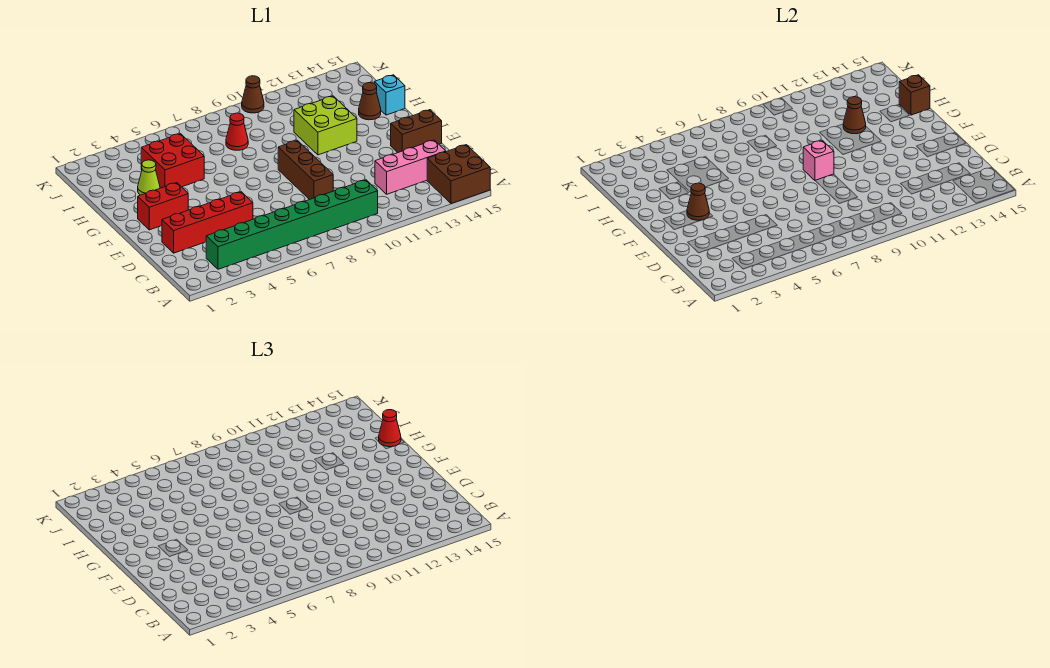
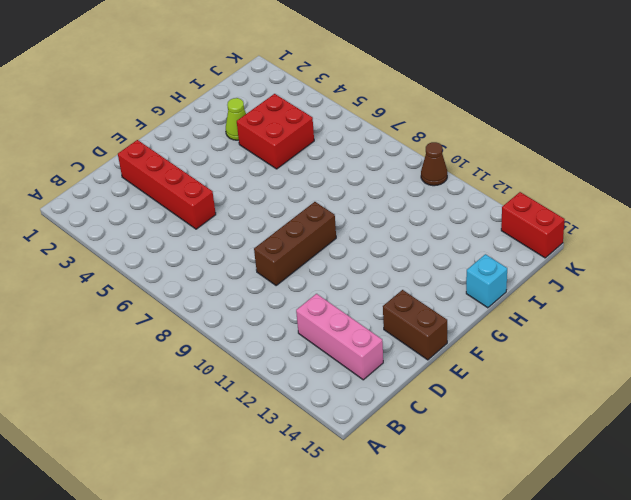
red brick K14:K15 level 1 -> red brick F2:F3 level 1
none -> brown brick A14:B15 level 1
none -> green brick B3:B10 level 1
none -> lime brick G11:H12 level 1

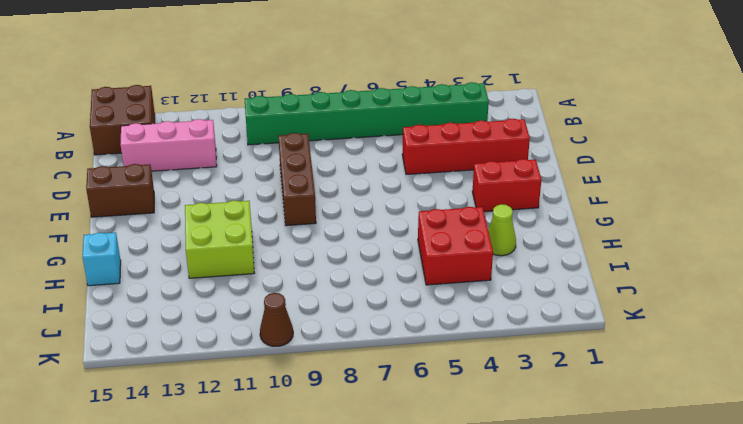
none -> brown cone H14 level 1
none -> red cone I8 level 1
none -> brown cone F3 level 2

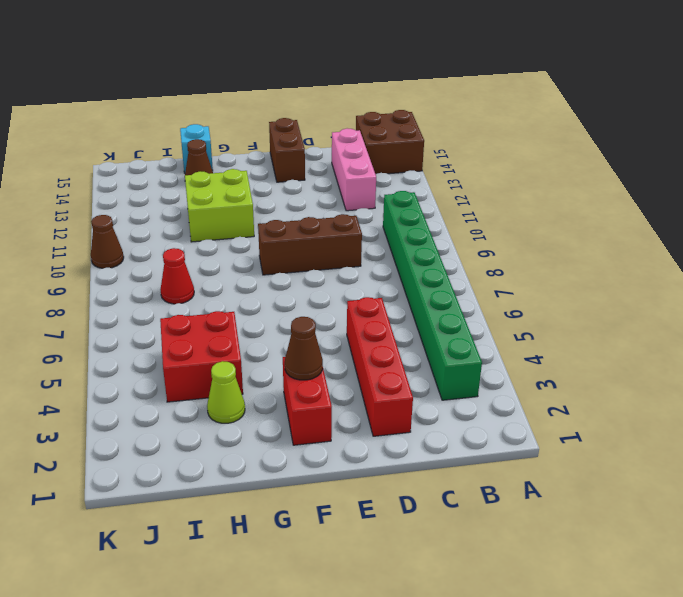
none -> pink brick F9 level 2
none -> brown cone H12 level 2
none -> brown brick H15 level 2

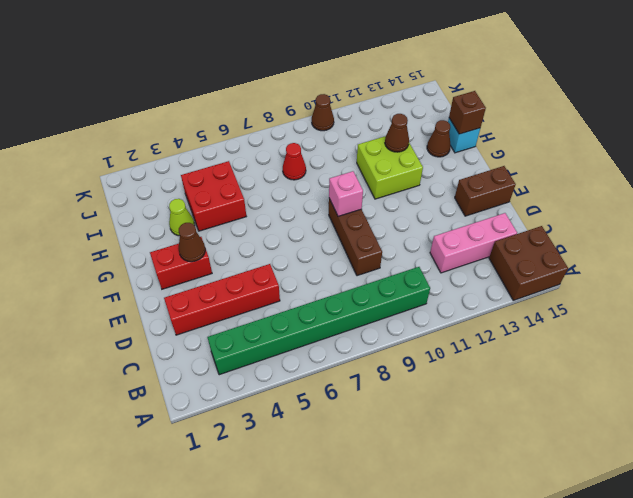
none -> red cone H15 level 3

